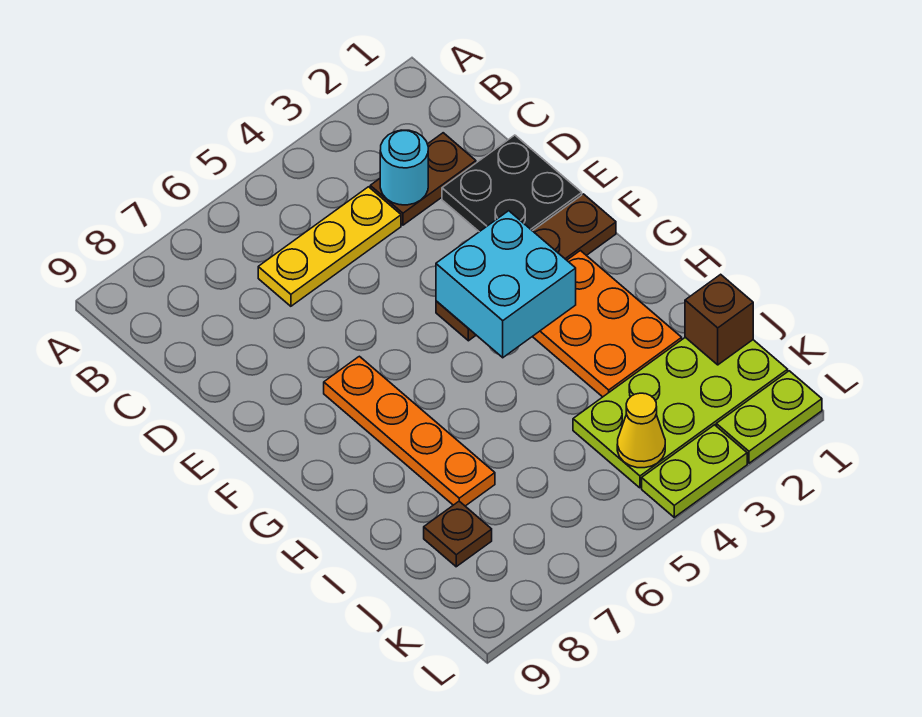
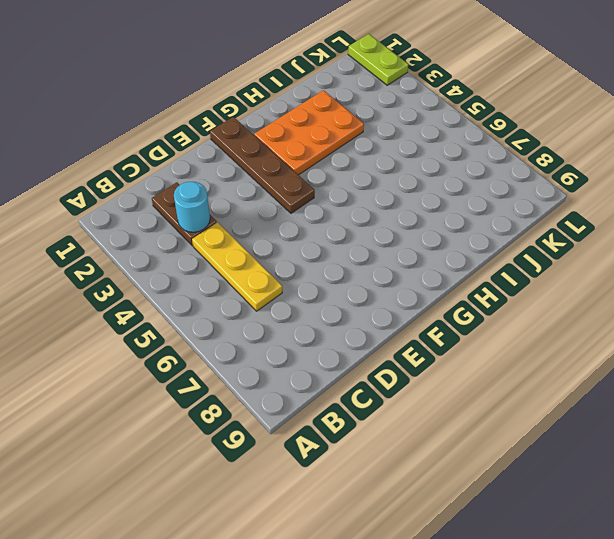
none -> black plate D1:E2 level 1
none -> orange plate F7:I7 level 1
none -> lime plate J1:K4 level 1

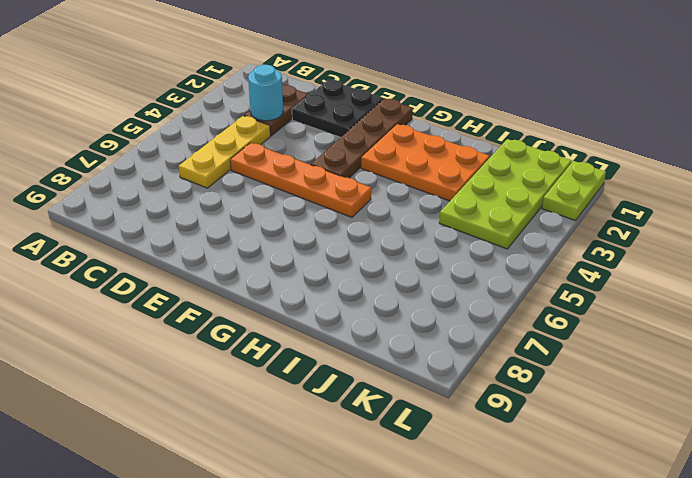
orange plate D5:G5 level 1 -> orange plate F7:I7 level 1
none -> brown plate J8 level 1
none -> lime plate L3:L4 level 1
none -> cyan brick F3:G4 level 2

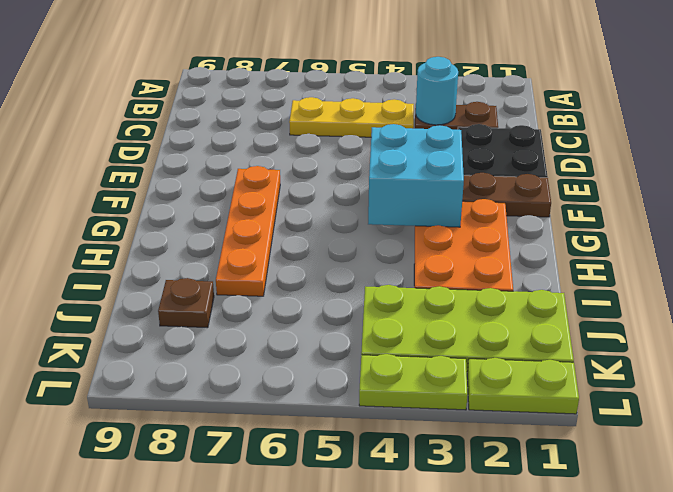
none -> brown brick J1 level 2
none -> yellow cone K4 level 2

